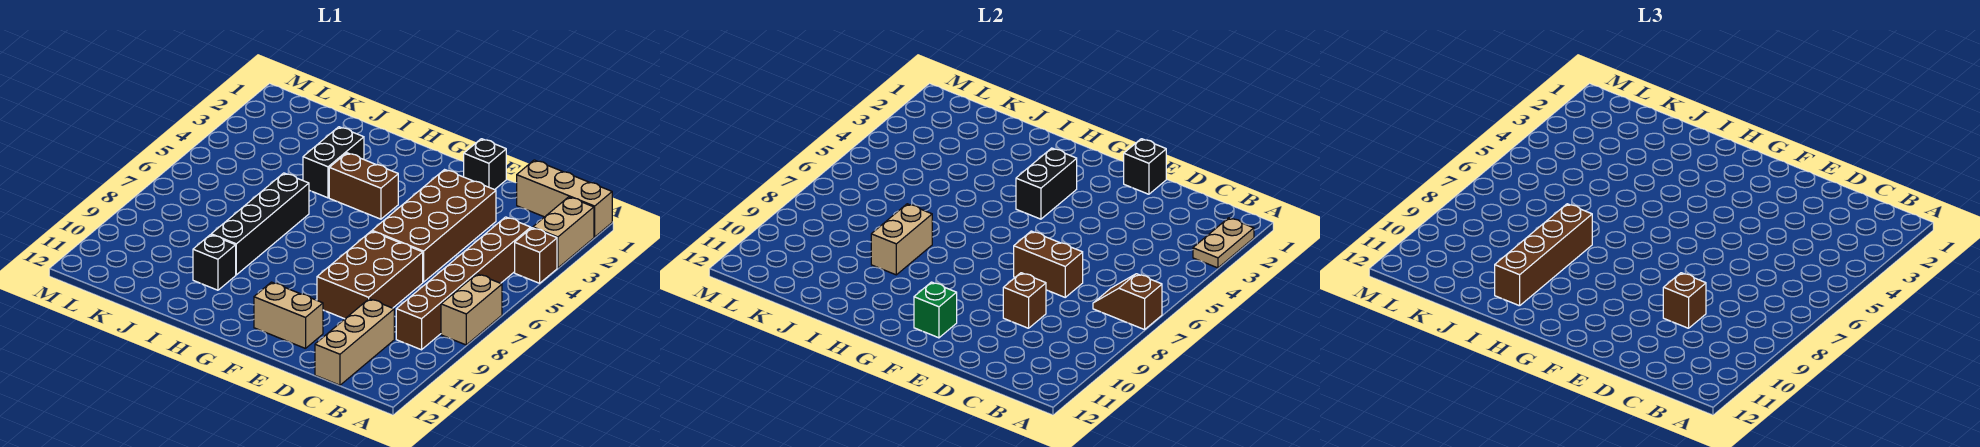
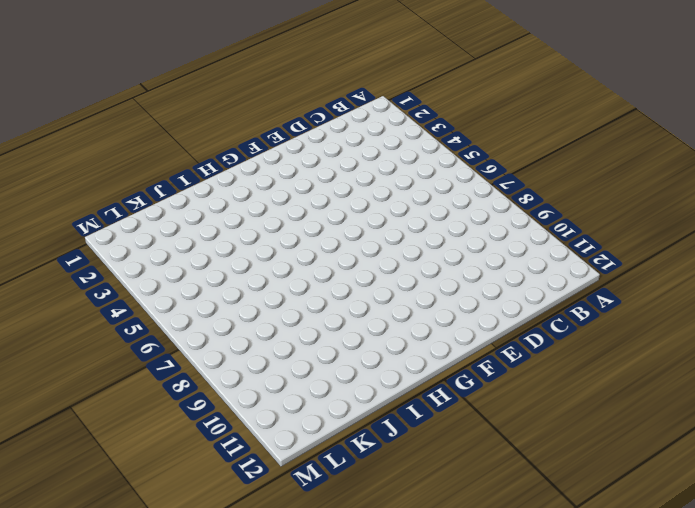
none -> tan brick A1:C1 level 1
none -> tan brick A2:A3 level 1
none -> brown brick A4 level 1

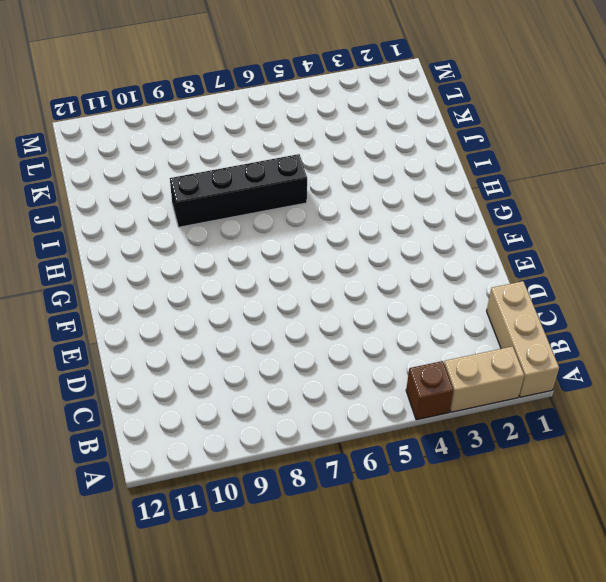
none -> tan brick A7:A8 level 1
none -> brown brick B4:B9 level 1
none -> tan brick C10:C12 level 1

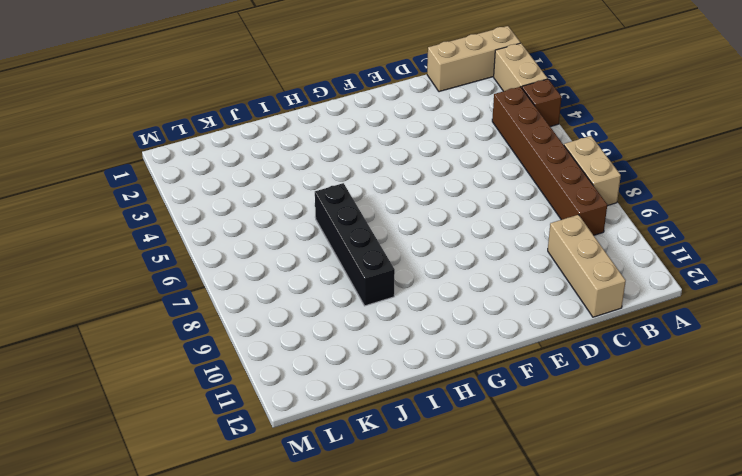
none -> brown brick D3:E6 level 1
none -> brown brick D7:E9 level 1
none -> black brick E1 level 1

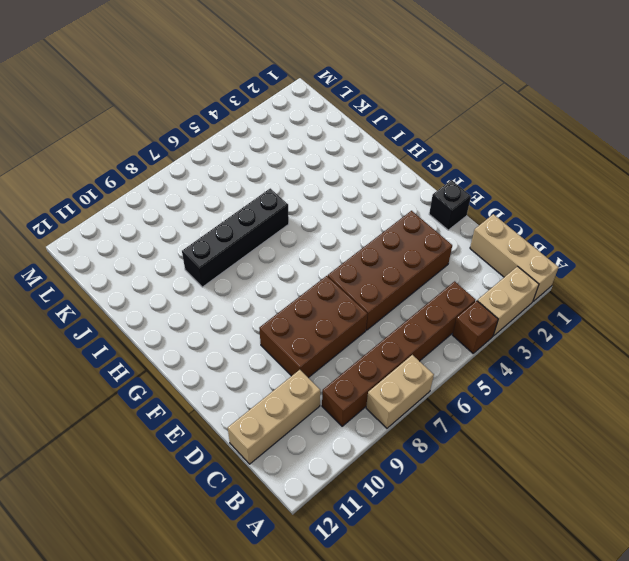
none -> tan brick E11:F11 level 1
none -> brown brick G4:H4 level 1
none -> black brick I3:I4 level 1

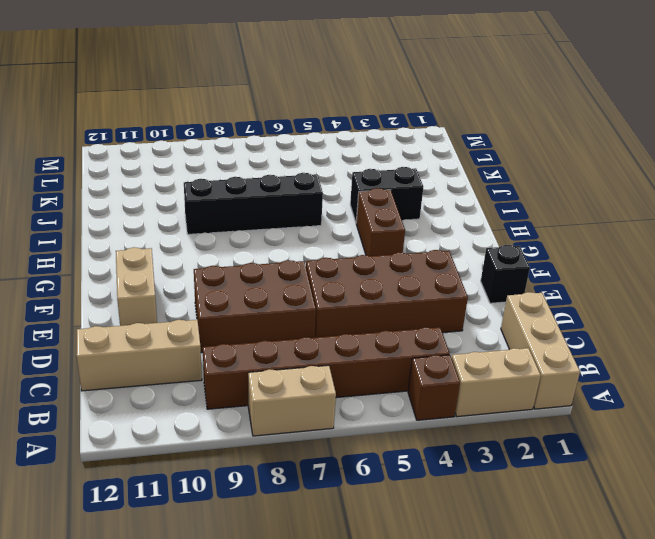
none -> black brick I10 level 1
none -> tan plate A2:A3 level 2
none -> brown slope A7:B7 level 2 top A

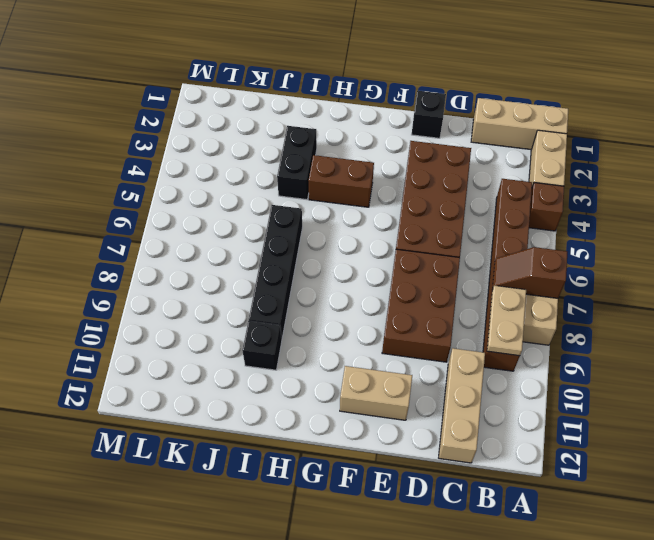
tan plate B8:B9 level 2 -> tan plate A2:A3 level 2
none -> brown brick D7:E7 level 2
none -> brown brick D9 level 2
none -> black brick E1 level 2

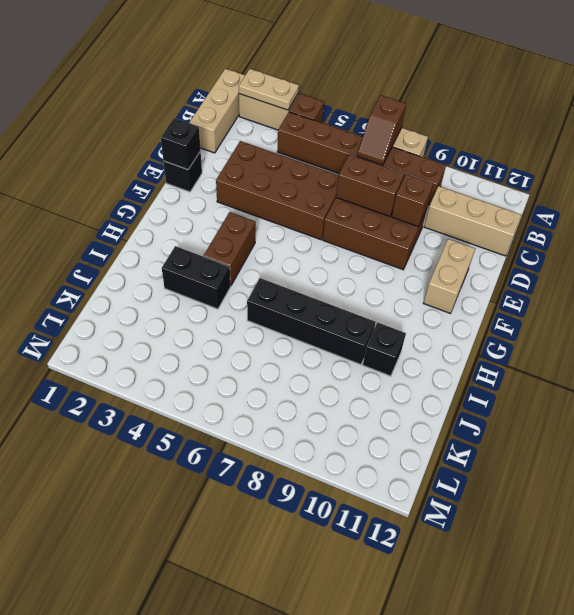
brown brick D7:D8 level 2 -> brown brick D7:E7 level 2
none -> green brick F11 level 2
none -> black brick G3:G4 level 2
none -> tan brick I8:I9 level 2

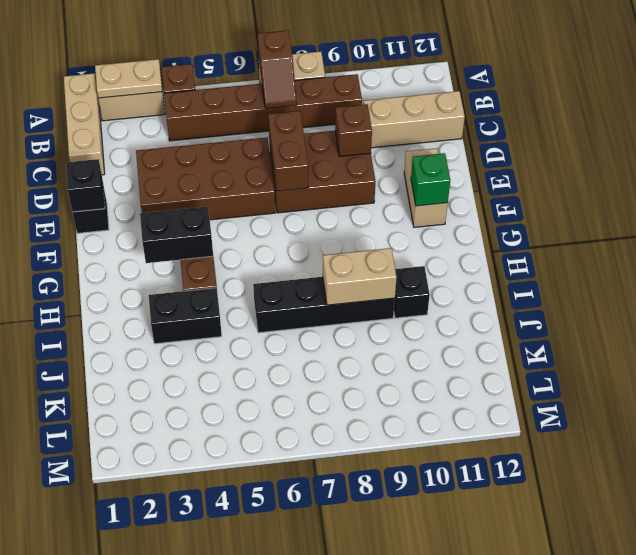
none -> brown brick D9 level 3
none -> brown brick I8:I11 level 3

